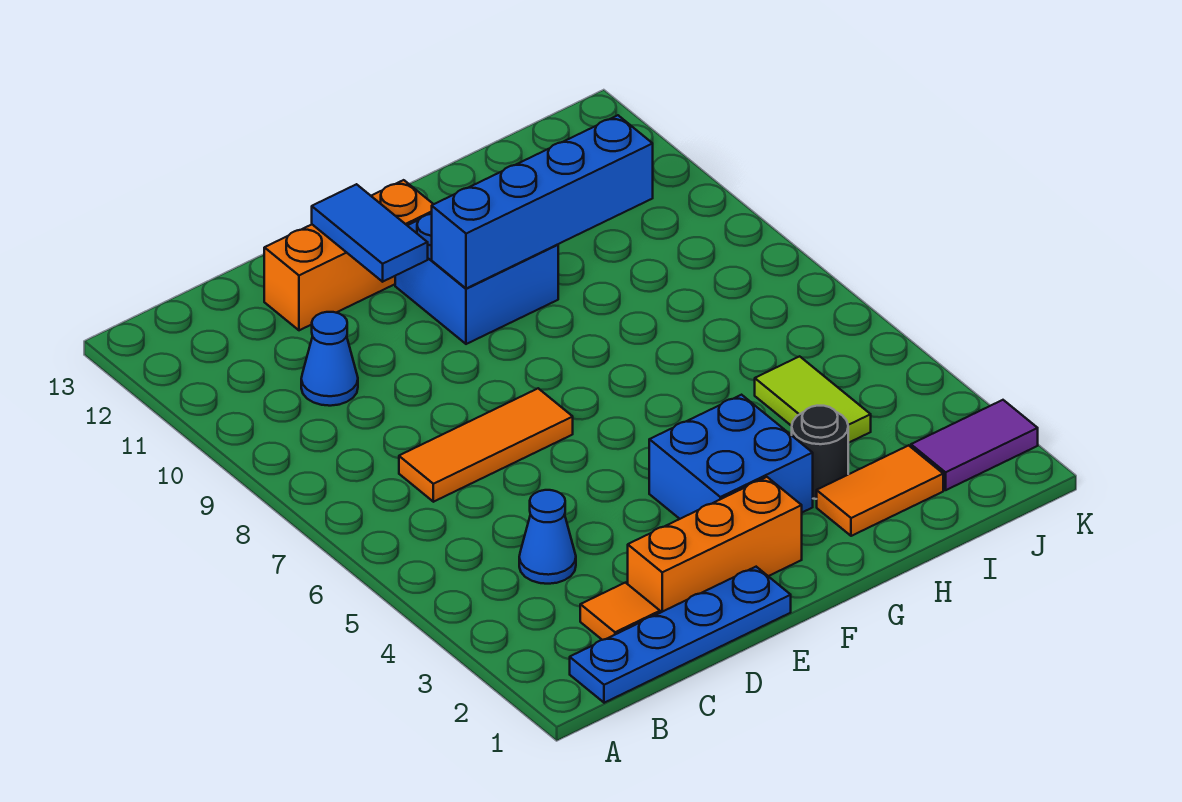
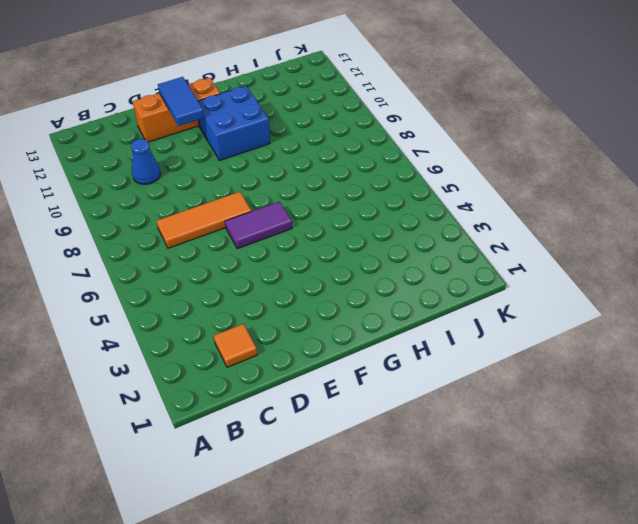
purple tile E6:F6 level 1 -> purple tile J2:K2 level 1
none -> blue plate B1:E1 level 1
none -> blue cone C4 level 1
none -> orange brick D2:F2 level 1

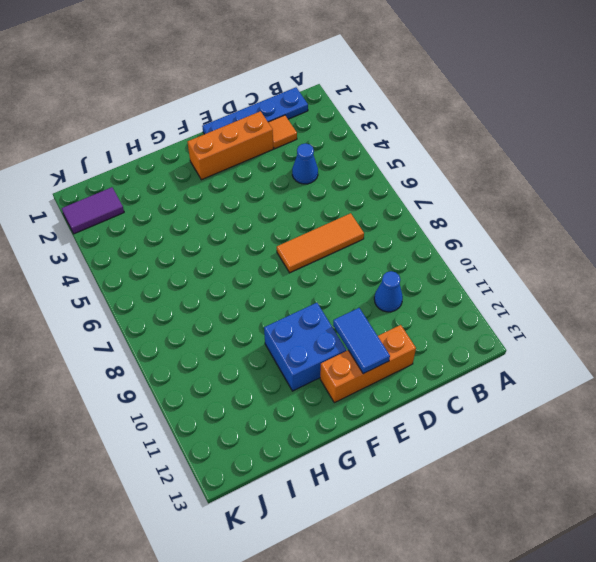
none -> blue brick F3:G4 level 1
none -> orange tile H2:I2 level 1
none -> black round brick H3 level 1

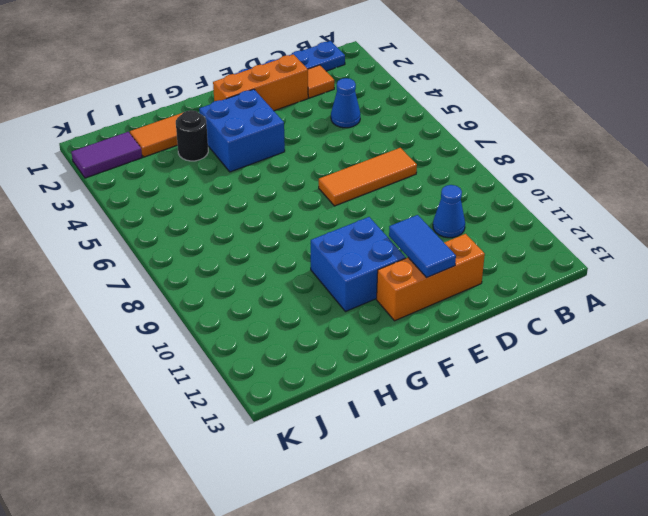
none -> lime tile I4:I5 level 1
none -> blue brick F10:I10 level 2

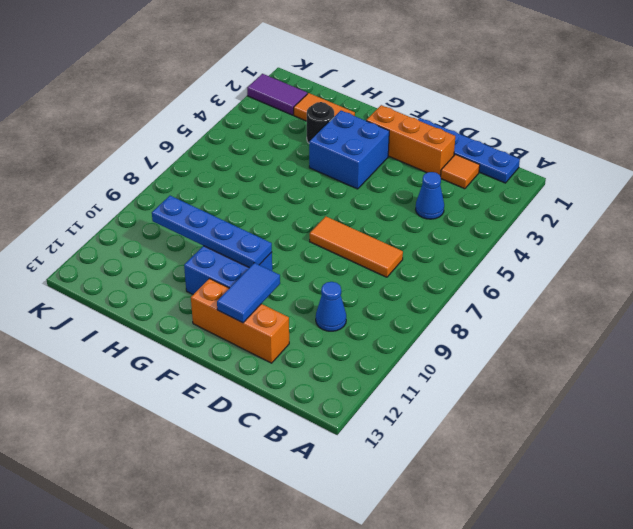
blue plate F10:I10 level 2 -> blue brick F10:I10 level 2
none -> lime tile I4:I5 level 1

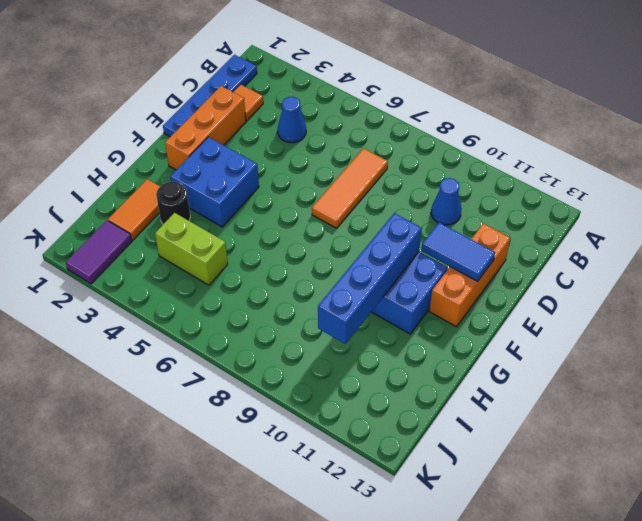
lime brick I4:I5 level 1 -> lime tile I4:I5 level 1

